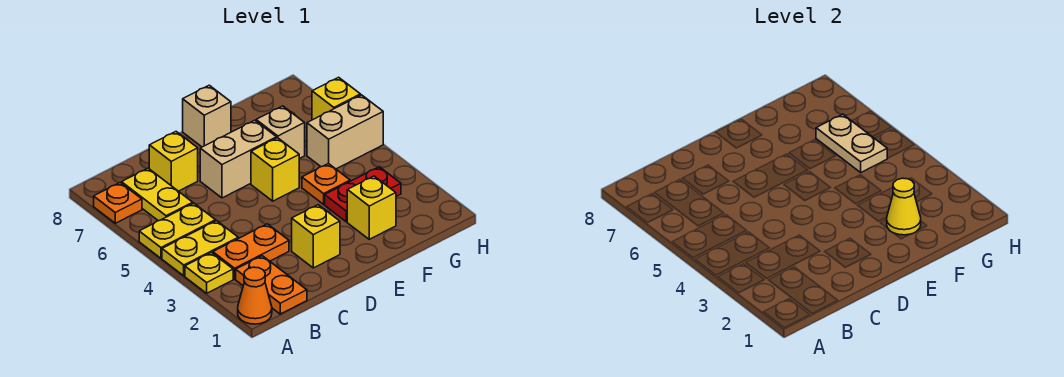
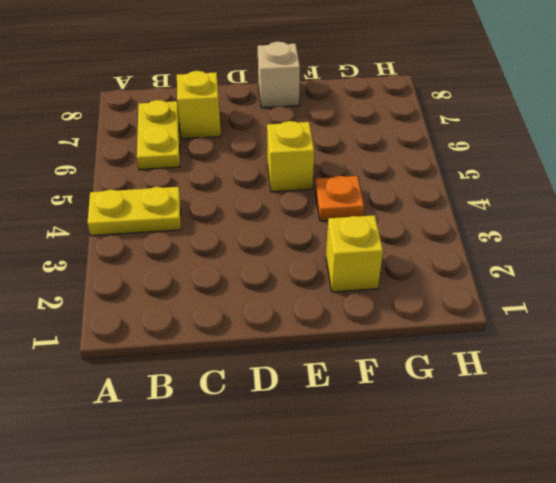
none -> orange cone A1 level 1
none -> yellow plate A3 level 1
none -> yellow plate A5:B5 level 1

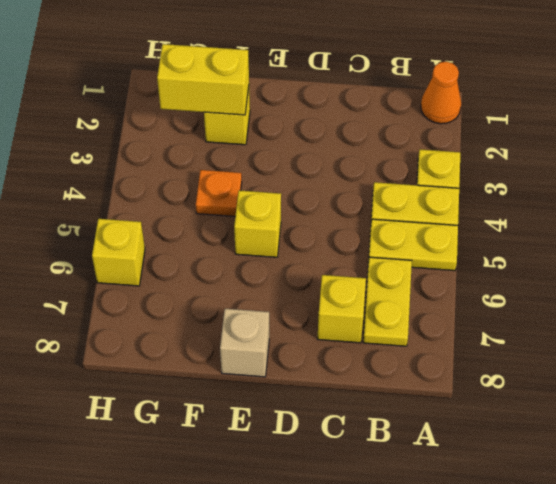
yellow brick F2:G2 level 2 -> yellow cone F2 level 2
none -> orange plate A7 level 1
none -> orange plate B1:B2 level 1
none -> orange plate B3:C3 level 1

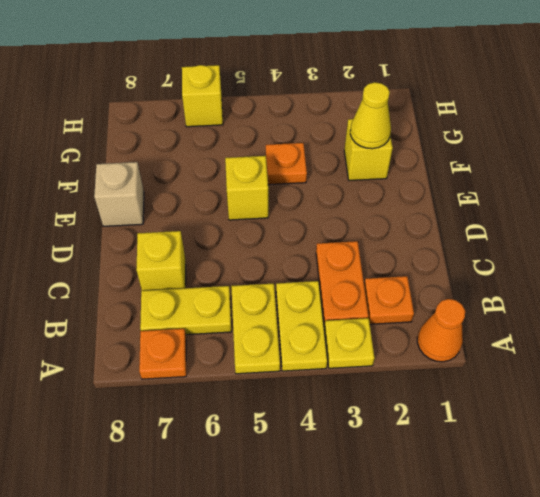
orange plate B2 level 1 -> orange plate B1:B2 level 1
none -> yellow brick D2 level 1
none -> tan brick D6:E6 level 1
none -> red plate F3:G3 level 1

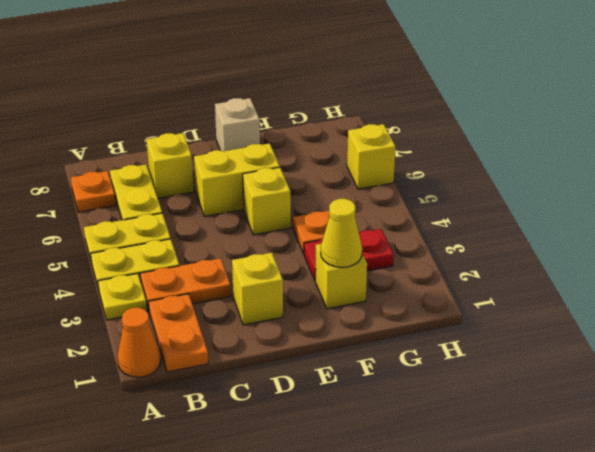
yellow brick D6:E6 level 1 -> tan brick D6:E6 level 1
none -> tan brick F6 level 1
none -> tan brick G5:H5 level 1
none -> tan plate G5:G6 level 2

